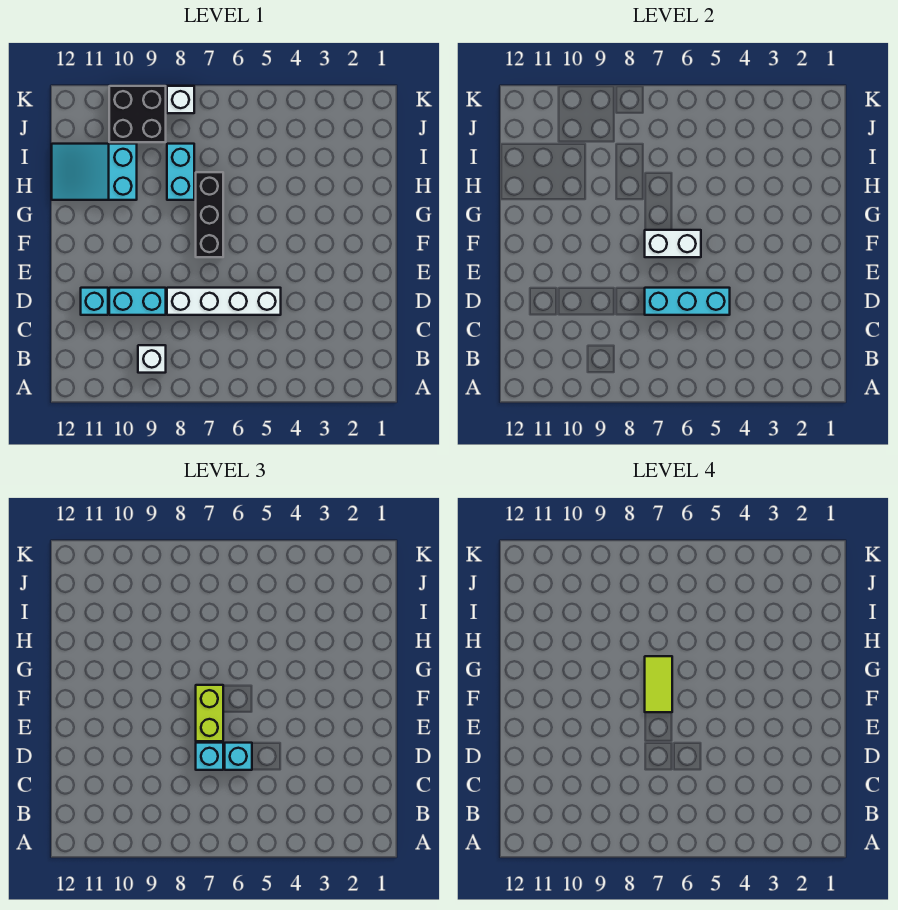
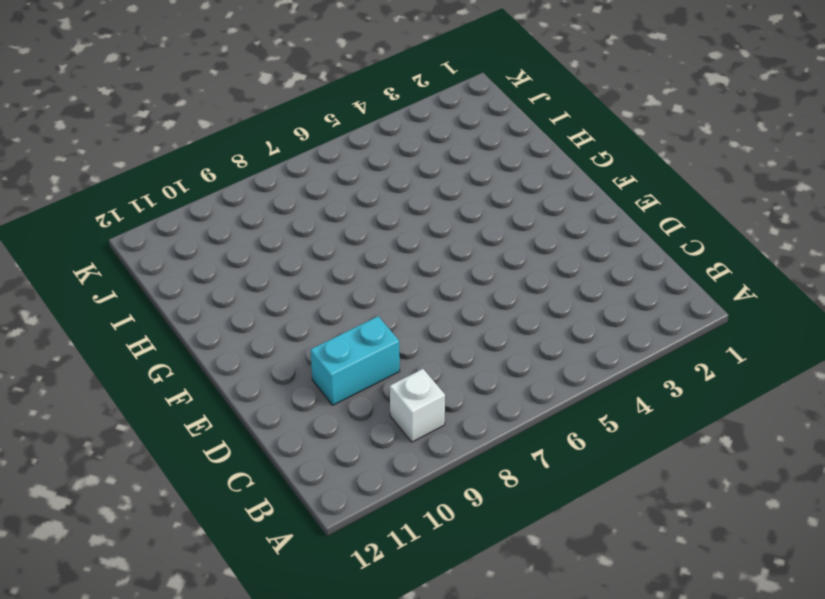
none -> white brick D5:D8 level 1
none -> cyan brick D11 level 1
none -> black brick F7:H7 level 1

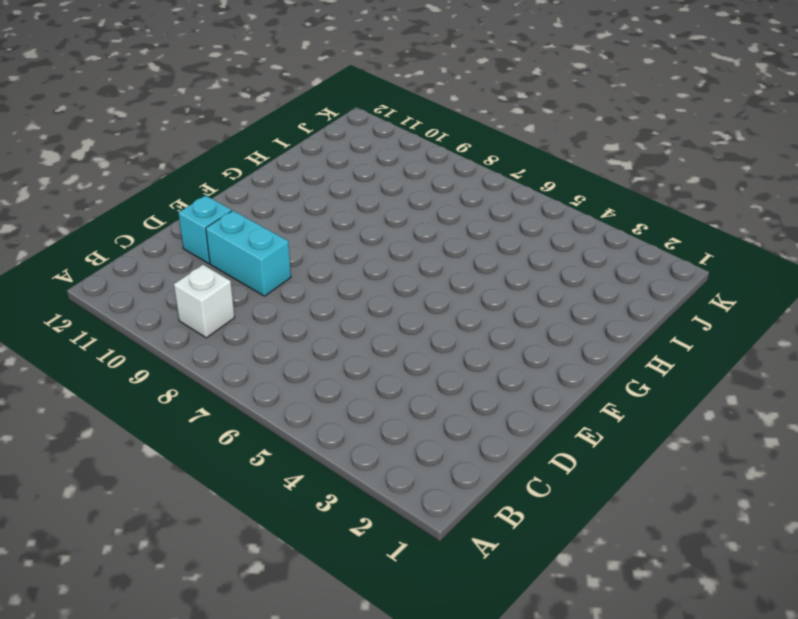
none -> white brick D5:D8 level 1
none -> black brick F7:H7 level 1
none -> cyan brick H8:I8 level 1

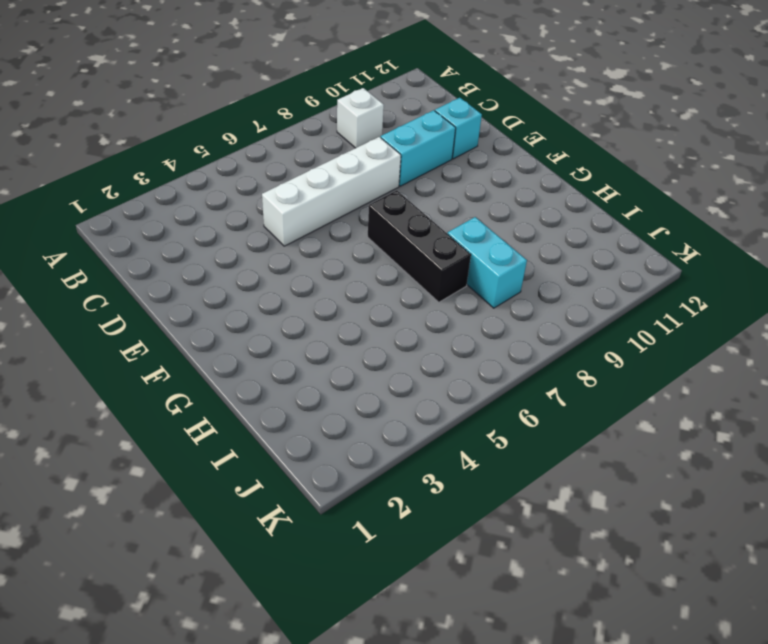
none -> cyan slope H10:I12 level 1 top 10
none -> black brick J9:K10 level 1
none -> white brick K8 level 1

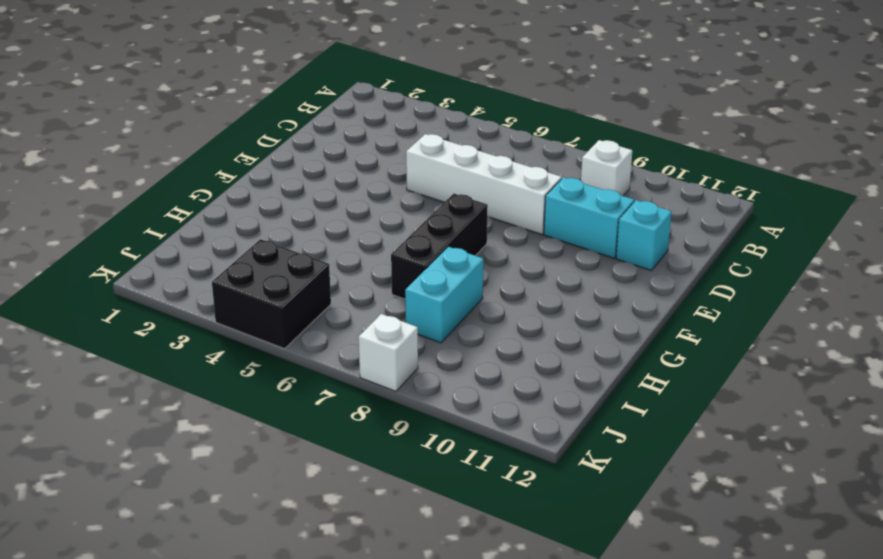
black brick J4:K5 level 1 -> black brick J9:K10 level 1
none -> cyan slope H10:I12 level 1 top 10
none -> cyan brick D5:D7 level 2
none -> white brick F6:F7 level 2

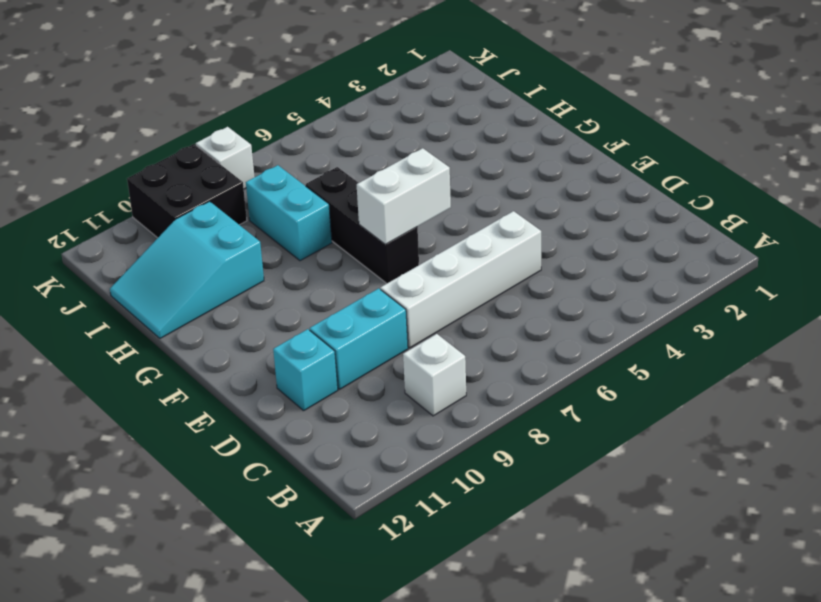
none -> cyan brick D5:D7 level 2
none -> cyan brick D6 level 3
none -> cyan brick D7 level 3

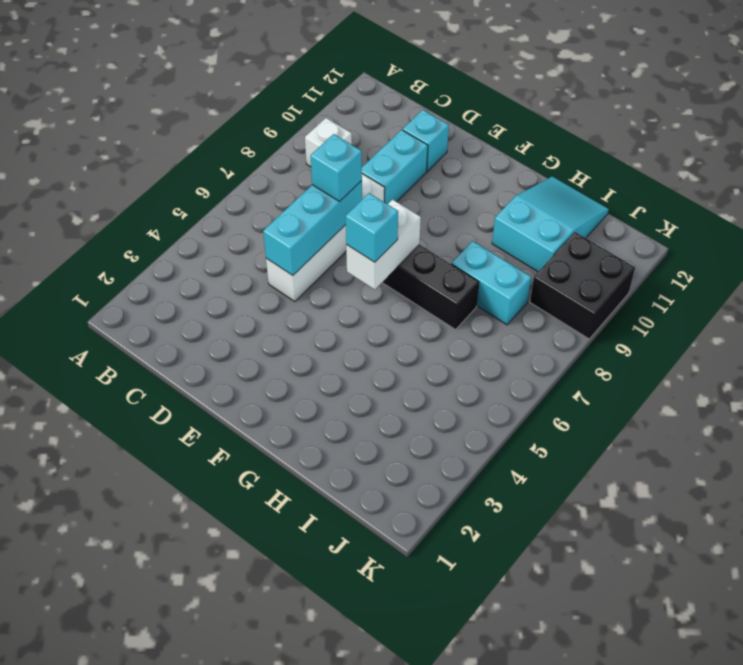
cyan brick F6 level 3 -> cyan brick D6 level 3
none -> white brick K8 level 1
none -> lime brick E7:F7 level 3
none -> lime tile F7:G7 level 4

